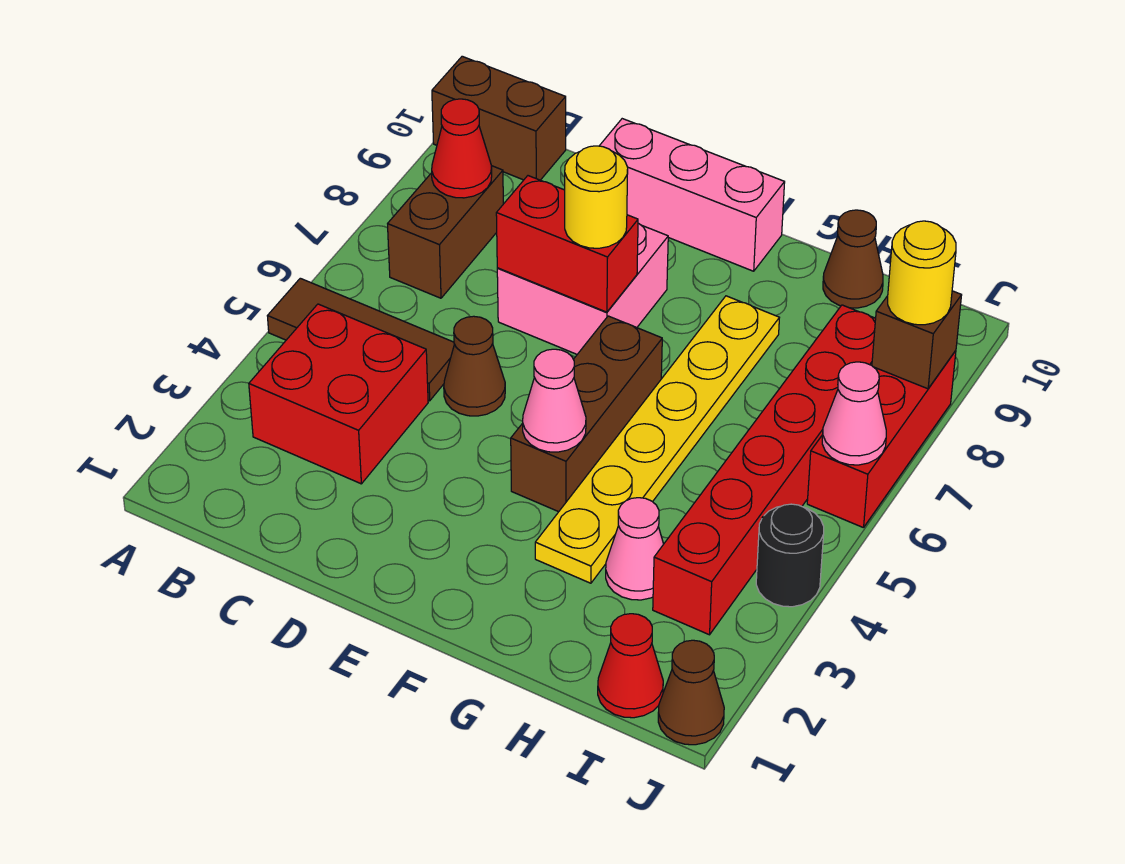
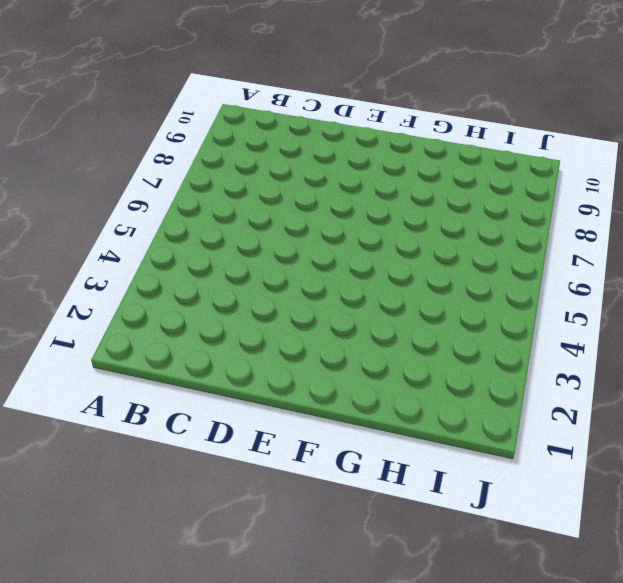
none -> brown tile A5:C5 level 1
none -> brown brick A10:B10 level 1
none -> red brick B3:C4 level 1

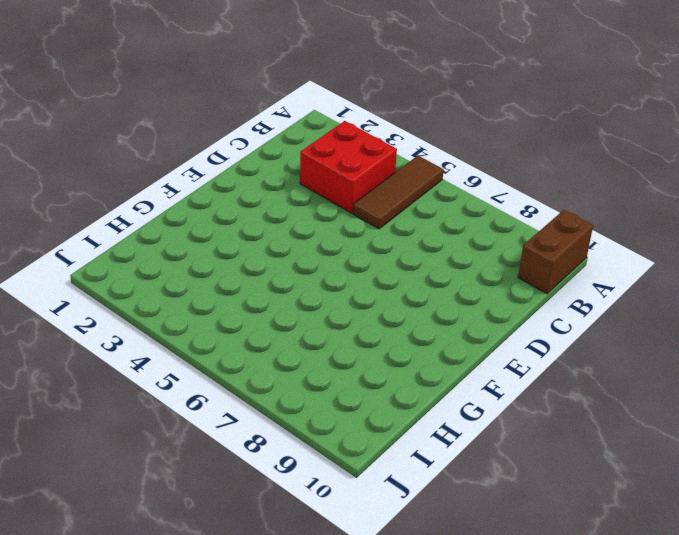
none -> brown brick B7:B8 level 1
none -> brown cone D5 level 1
none -> pink brick D7:E8 level 1

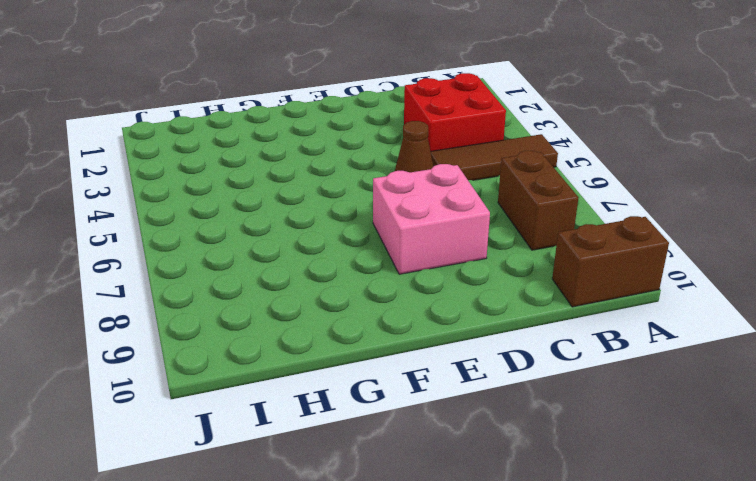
none -> pink brick D10:F10 level 1
none -> brown brick F4:F6 level 1
none -> yellow plate G3:G8 level 1

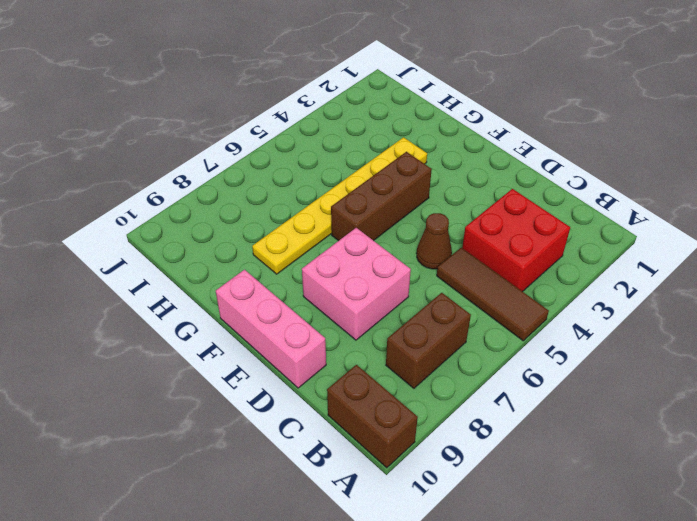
none -> pink cone H3 level 1
none -> brown cone H10 level 1
none -> red cone I1 level 1

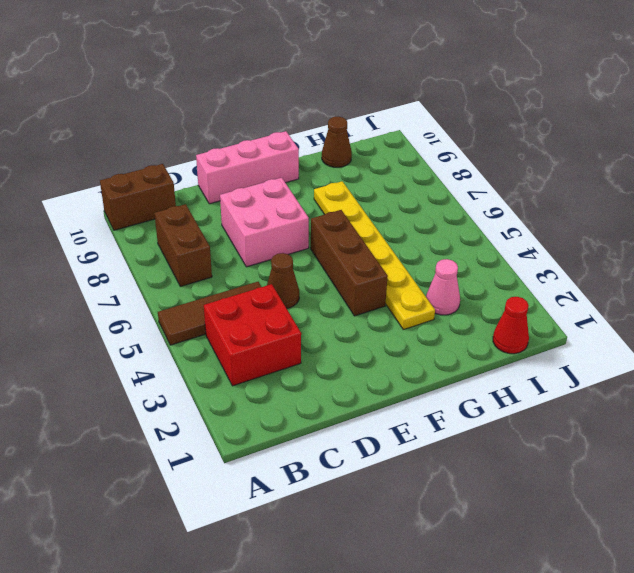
none -> red brick I3:I8 level 1
none -> brown cone J1 level 1
none -> black round brick J4 level 1

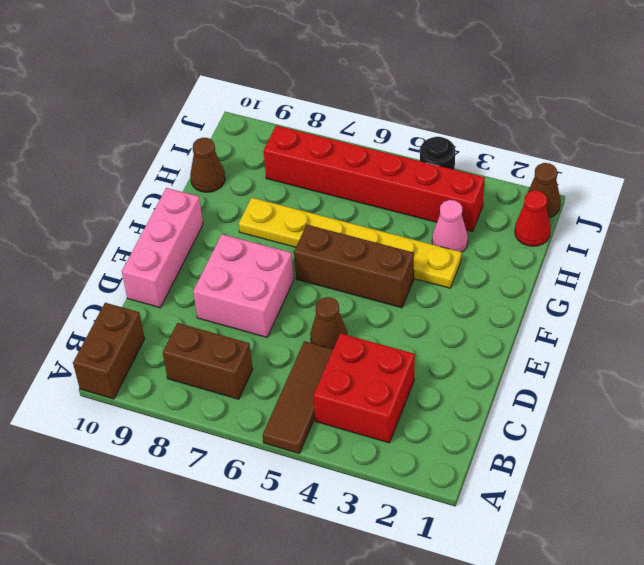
none -> red brick J6:J8 level 1
none -> red cone B8 level 2
none -> red brick D7:E7 level 2

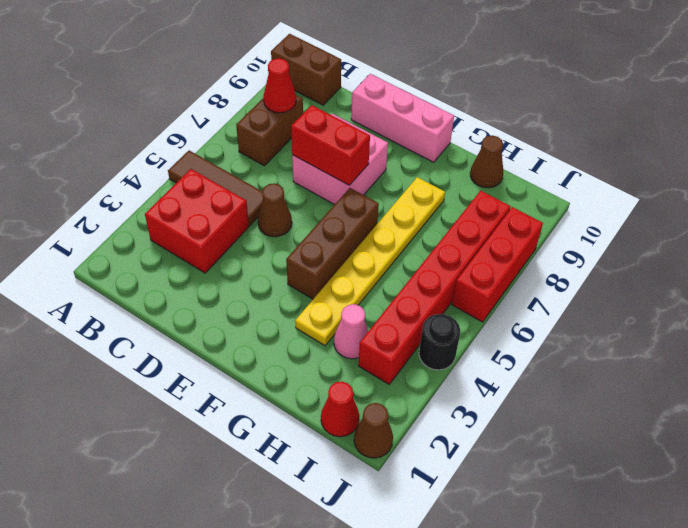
none -> pink cone F4 level 2
none -> pink cone J6 level 2
none -> brown brick J8 level 2

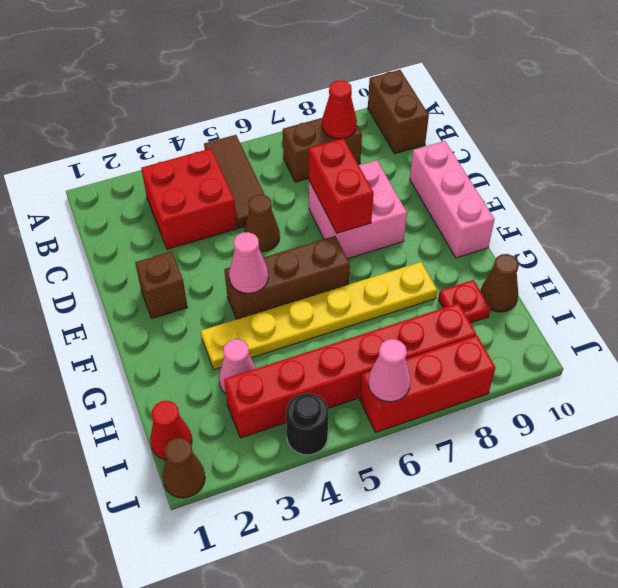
brown brick E2 level 1 -> brown brick J8 level 2
red plate H9 level 1 -> none
none -> yellow round brick E7 level 3
none -> yellow round brick J8 level 3

